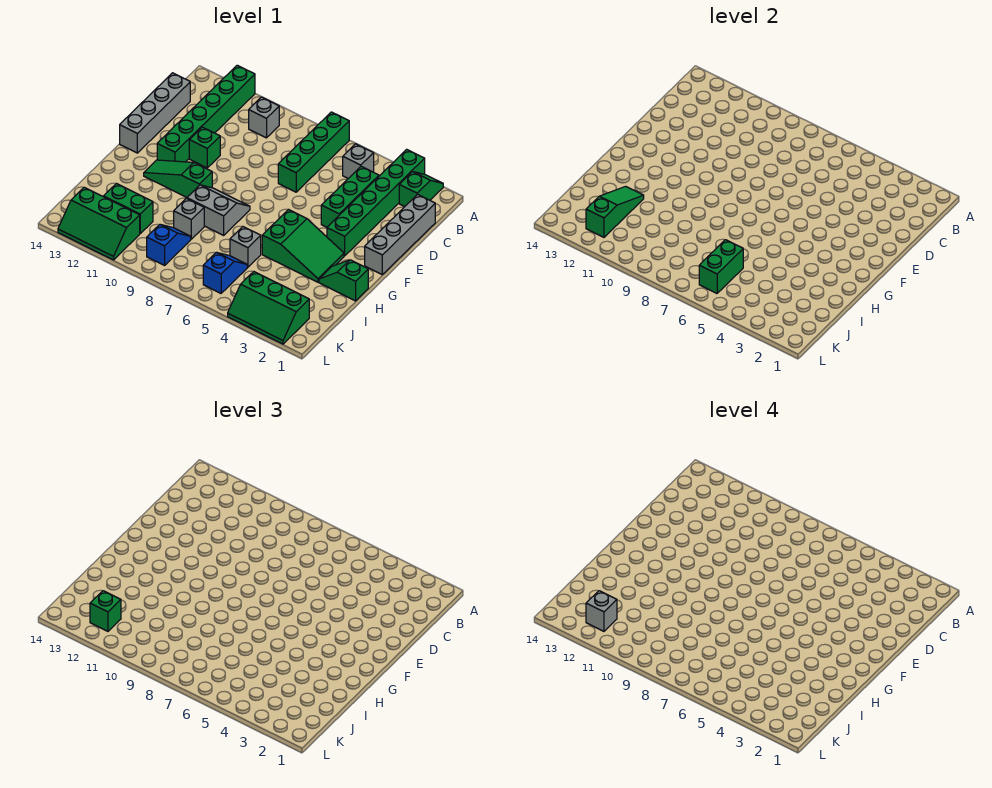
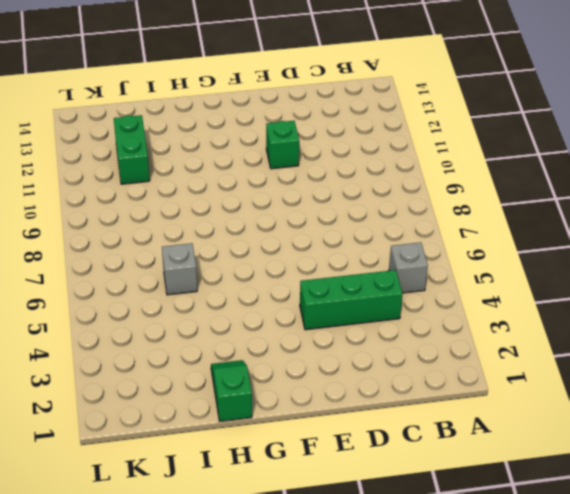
none -> green slope A2:B2 level 1 top B
none -> green brick A3:F3 level 1
none -> green brick A7:D7 level 1

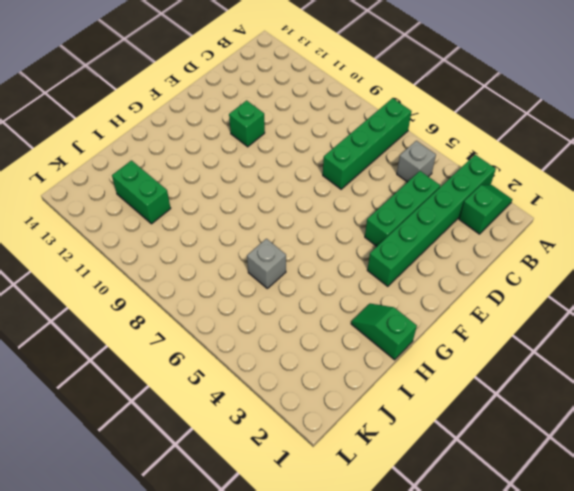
none -> green brick A12:F12 level 1
none -> grey brick B10 level 1
none -> grey brick C1:F1 level 1

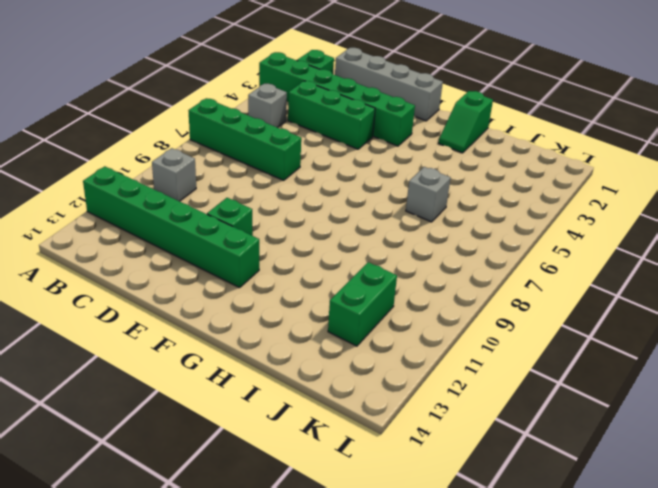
none -> grey brick C14:F14 level 1
none -> green slope G3:H5 level 1 top 5
none -> grey slope G8:H9 level 1 top H

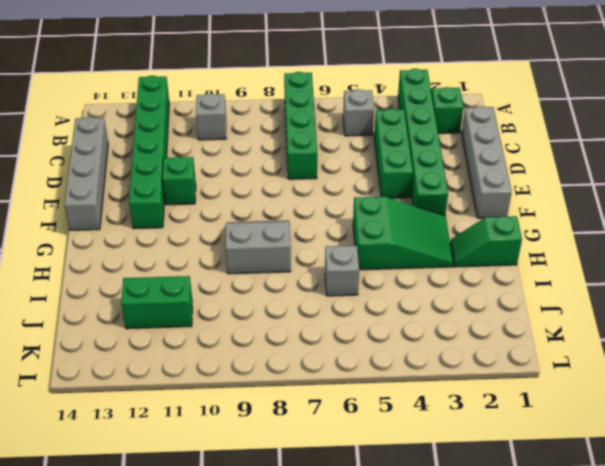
none -> green slope G10:G12 level 1 top 10
none -> grey brick I9 level 1
none -> blue slope J6:K6 level 1 top K

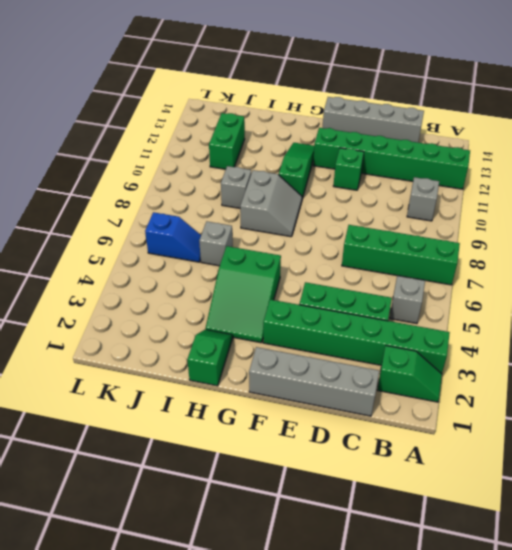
none -> blue slope J9:K9 level 1 top K
none -> green slope K2:L4 level 1 top K
none -> green slope K11:L13 level 1 top K

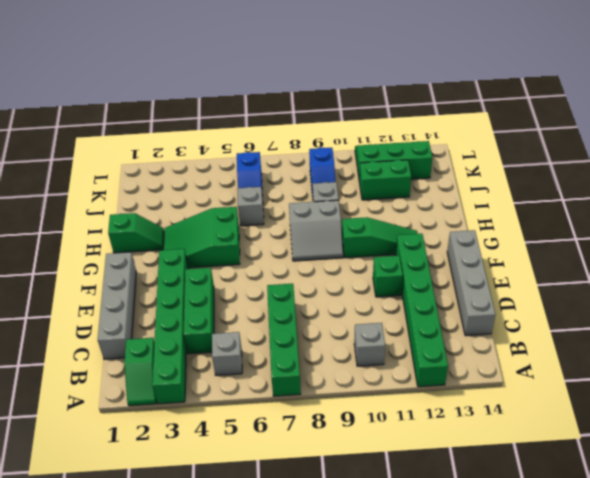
none -> green slope K2:L4 level 1 top K
none -> green slope I12:K12 level 2 top K
none -> green brick J6:K6 level 2

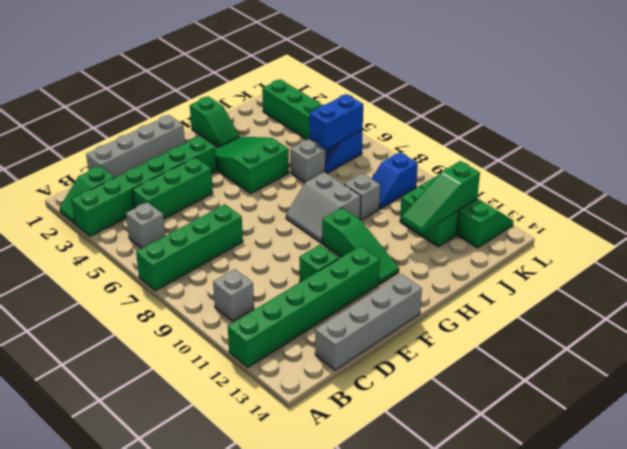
blue brick J6:K6 level 2 -> green brick J6:K6 level 2
none -> green brick K12 level 3
none -> grey brick K12 level 4

